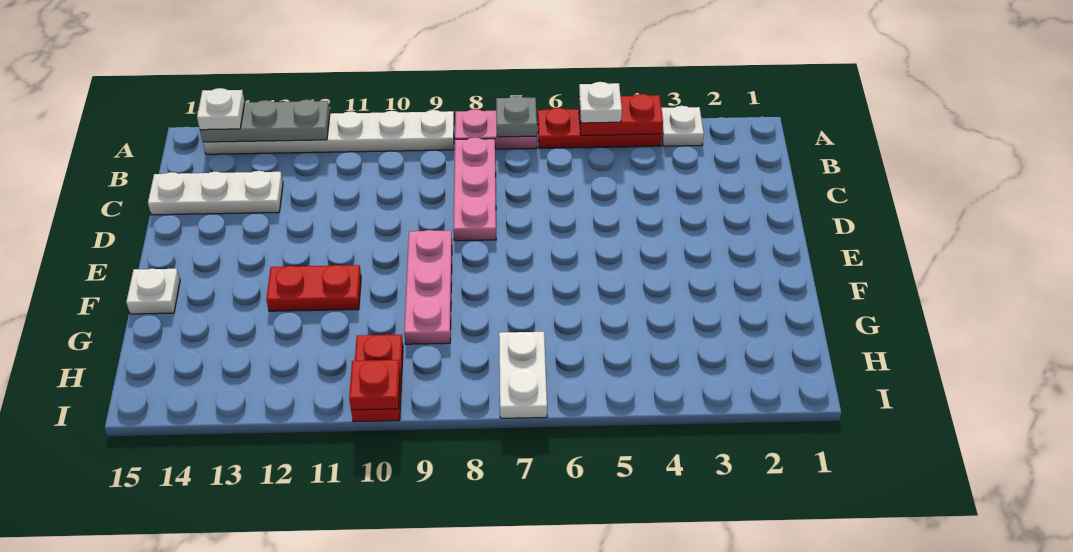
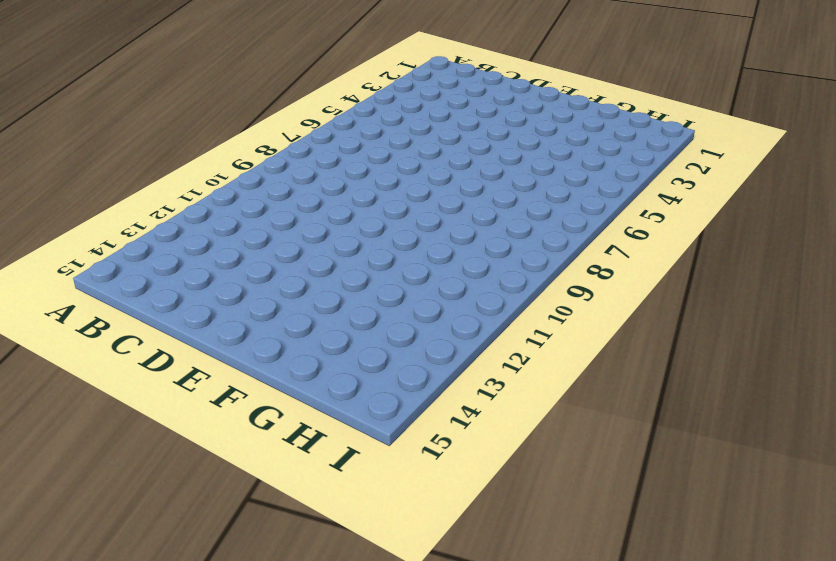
none -> white plate A3 level 1
none -> red plate A4:A6 level 1
none -> pink plate A7:A8 level 1

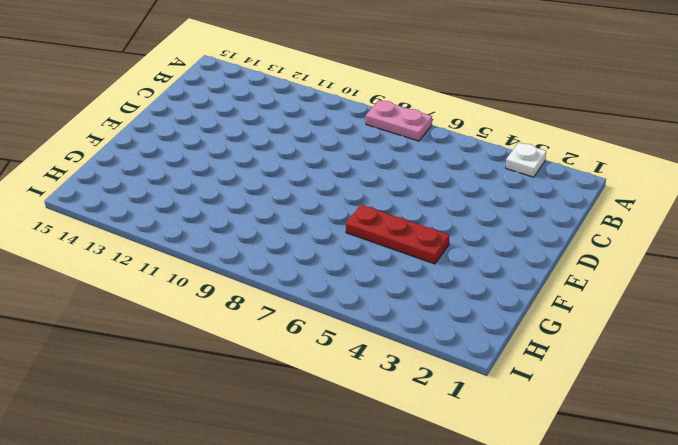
red plate F4:F6 level 1 -> red plate A4:A6 level 1
none -> white plate A9:A14 level 1
none -> pink plate B8:D8 level 1
none -> white plate C13:C15 level 1

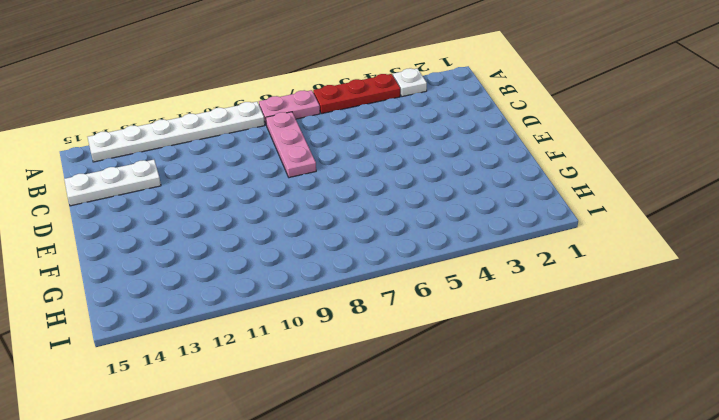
none -> pink plate E9:G9 level 1
none -> red plate F11:F12 level 1
none -> white plate F15 level 1

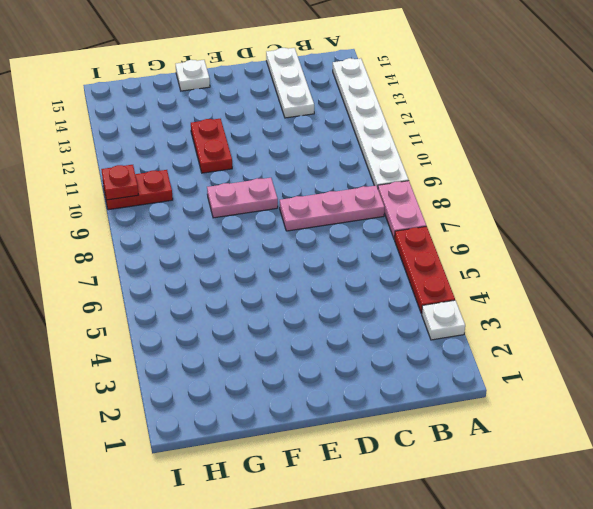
pink plate E9:F9 level 1 -> pink plate E9:G9 level 1
none -> white plate H7:I7 level 1
none -> red plate A4:A5 level 2
none -> grey plate A7 level 2

